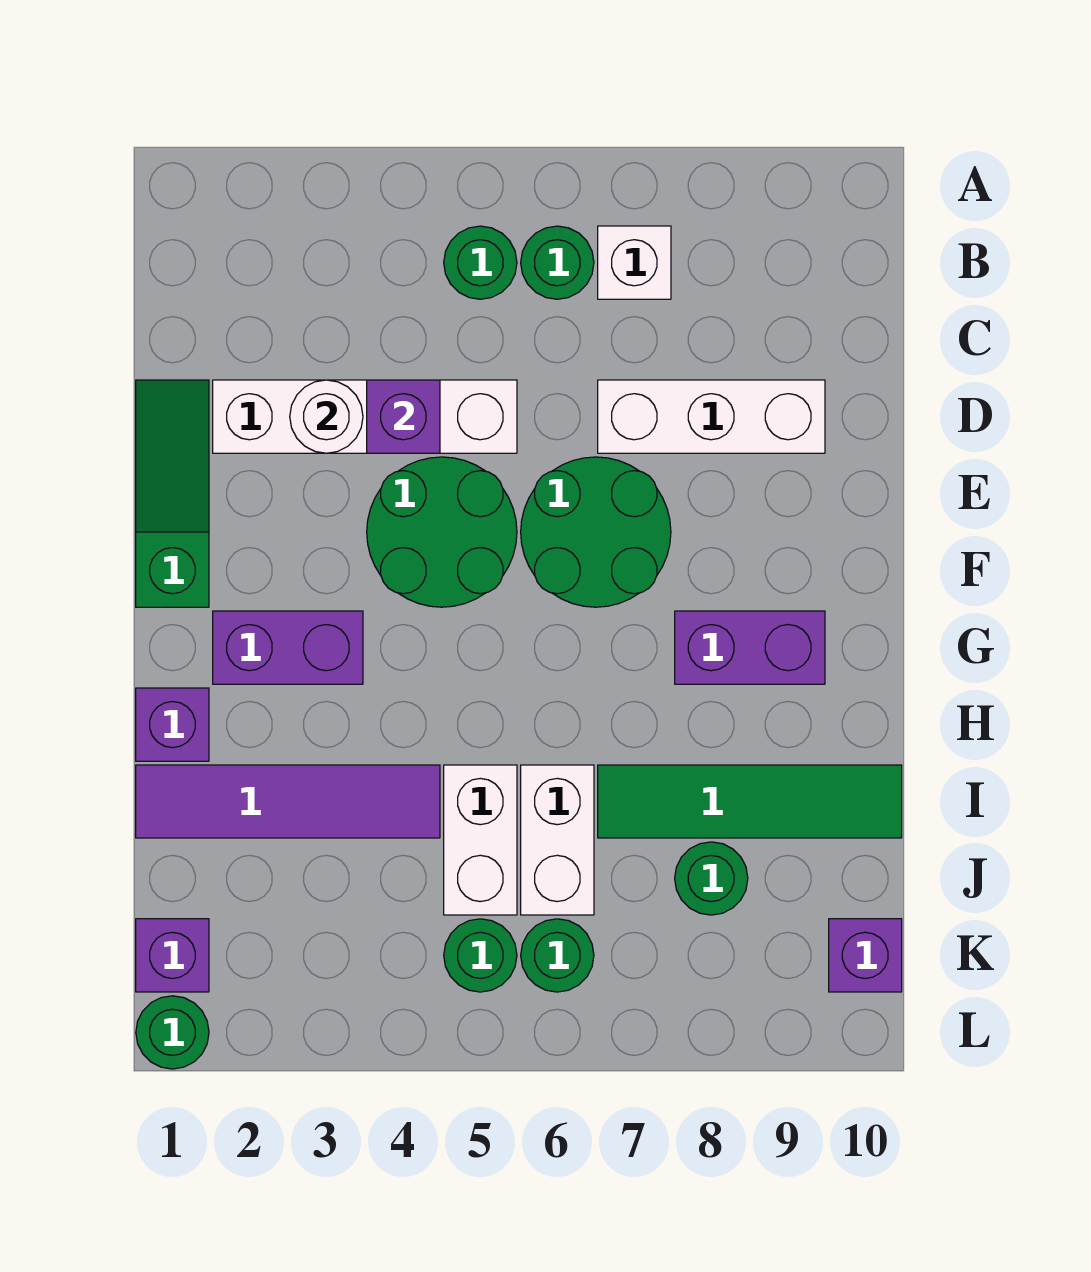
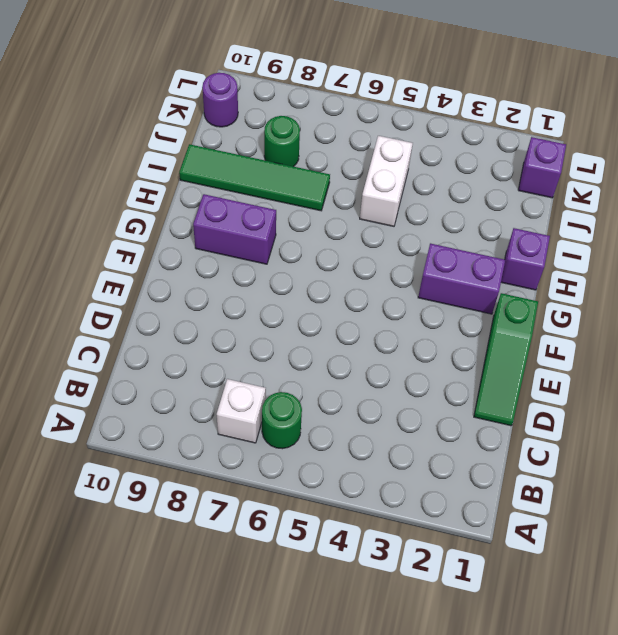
purple round brick K10 level 1 -> purple brick K10 level 1
none -> green round brick B5 level 1
none -> white brick D2:D5 level 1
none -> white brick D7:D9 level 1

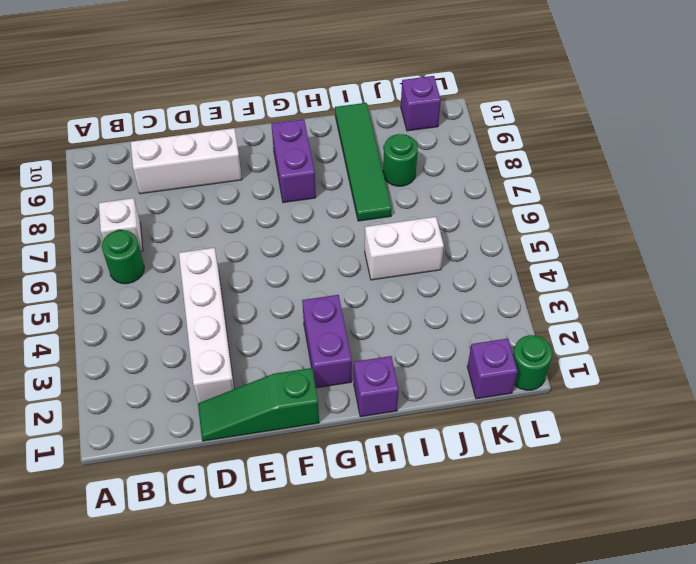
white brick C9:E9 level 1 -> white brick D7:D9 level 1
none -> green round brick B5 level 1
none -> green round brick E4:F5 level 1
none -> green round brick E6:F7 level 1

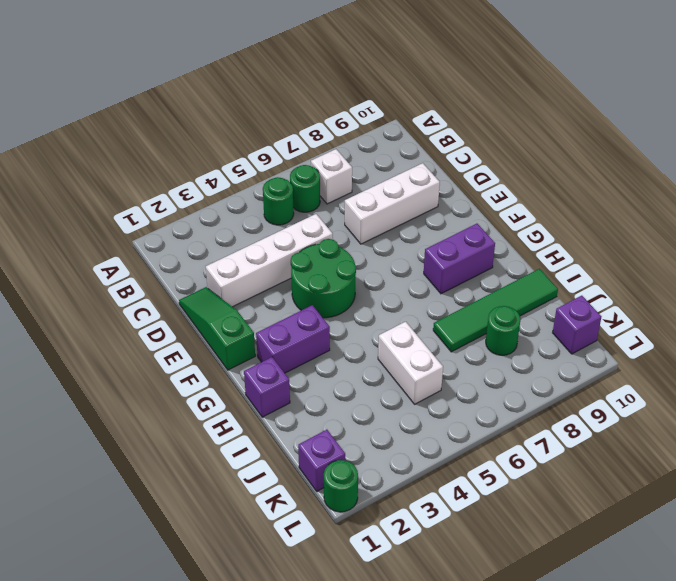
none -> green round brick E6:F7 level 1
none -> purple tile I1:I4 level 1
none -> white brick I6:J6 level 1

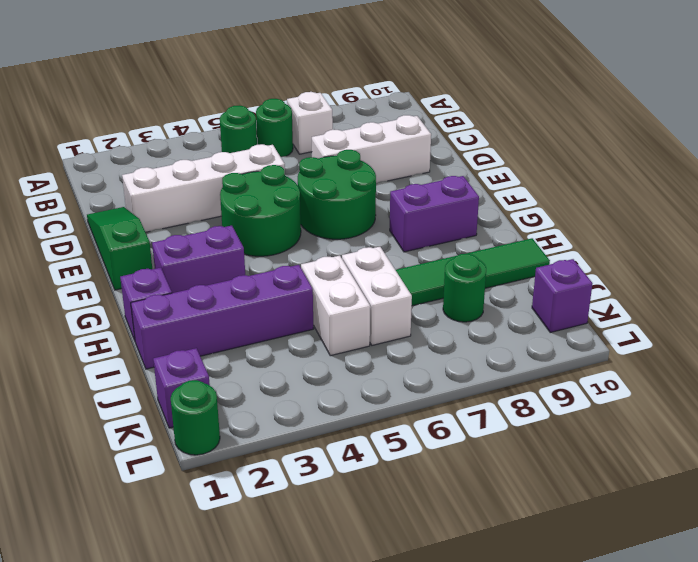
purple brick I1:I4 level 1 -> purple tile I1:I4 level 1
none -> green round brick K5 level 1
none -> green round brick K6 level 1
none -> white round brick D3 level 2

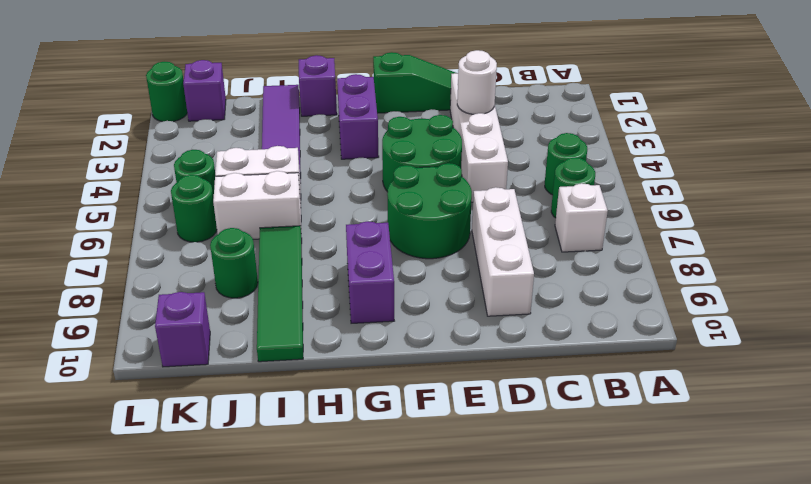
none -> purple brick D4 level 2

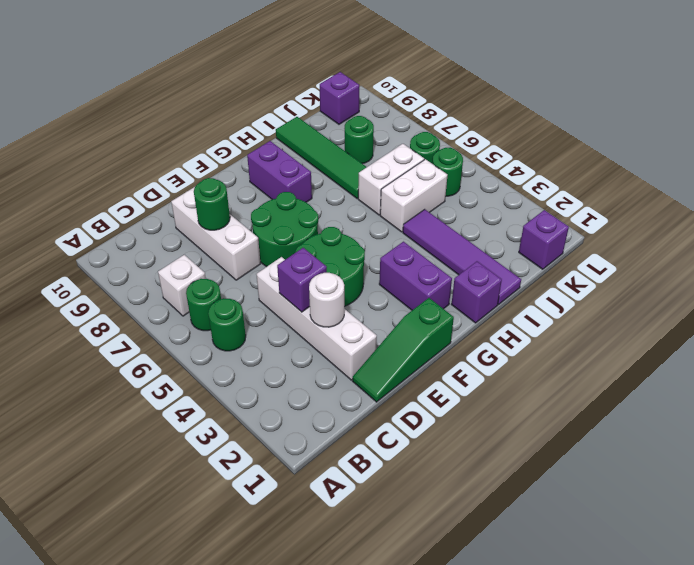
green round brick D8 level 2 -> green round brick L1 level 1

